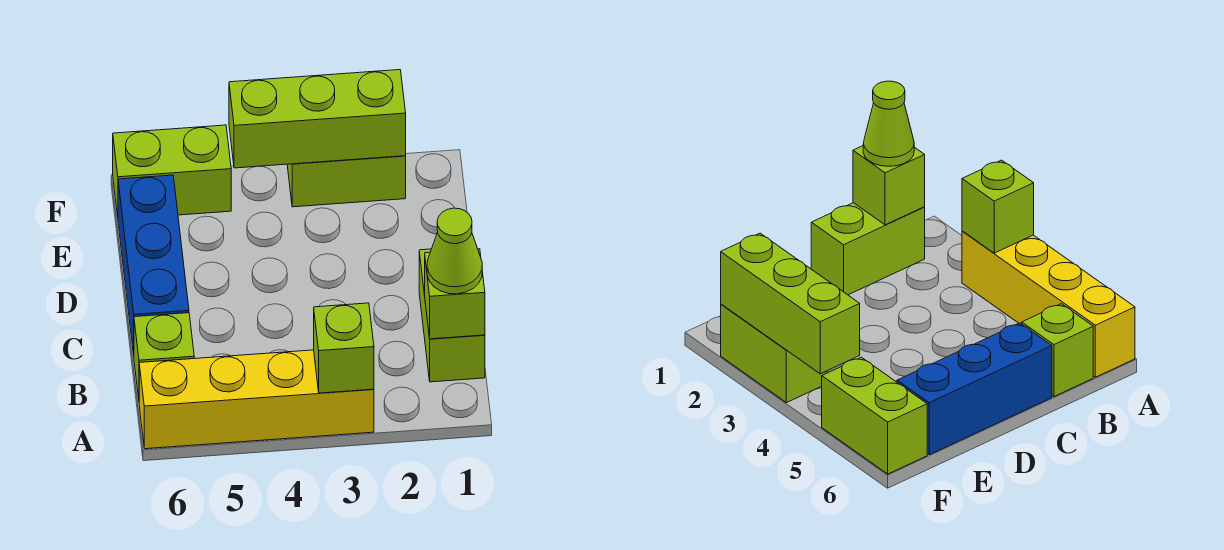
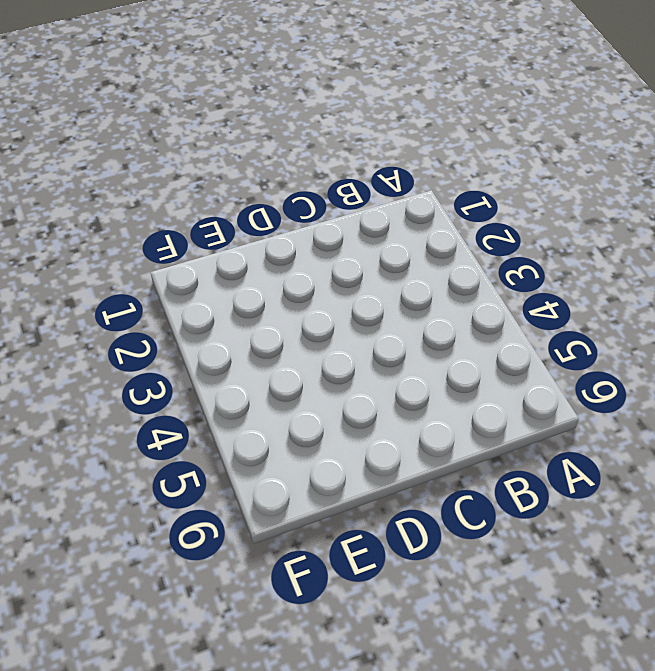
none -> yellow brick A3:A6 level 1
none -> lime brick B1:C1 level 1

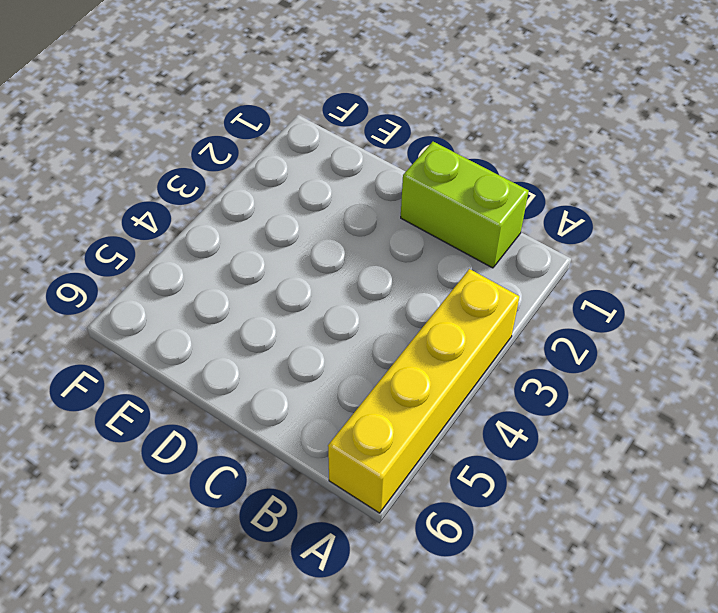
none -> lime brick B6 level 1
none -> blue brick C6:E6 level 1

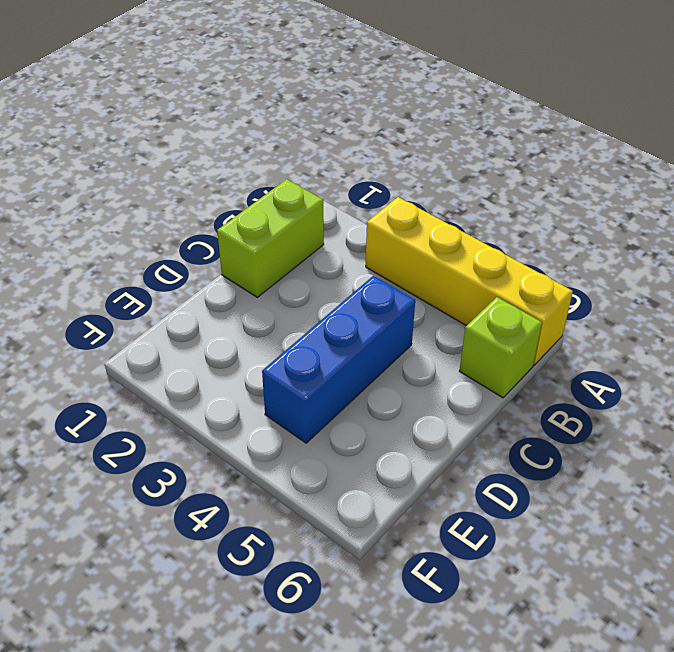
blue brick C4:E4 level 1 -> blue brick C6:E6 level 1
none -> lime brick F2:F3 level 1
none -> lime brick F5:F6 level 1

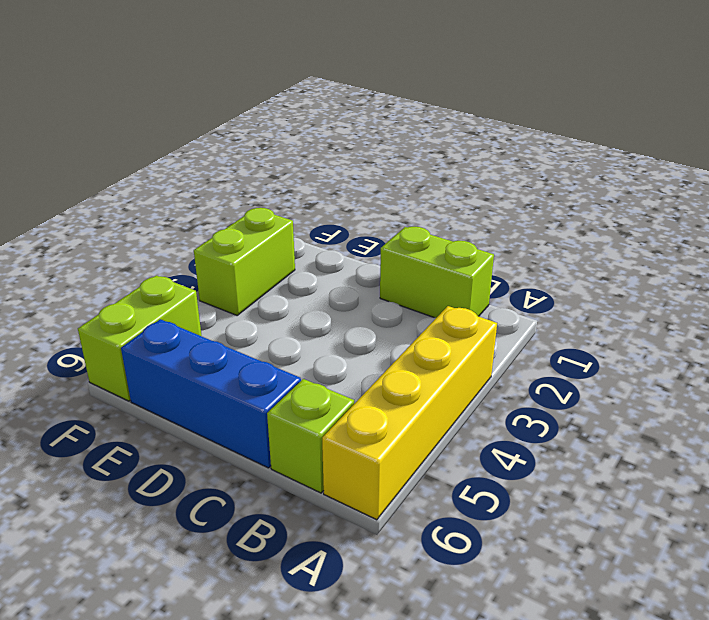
none -> lime brick A3 level 2
none -> lime brick B1 level 2

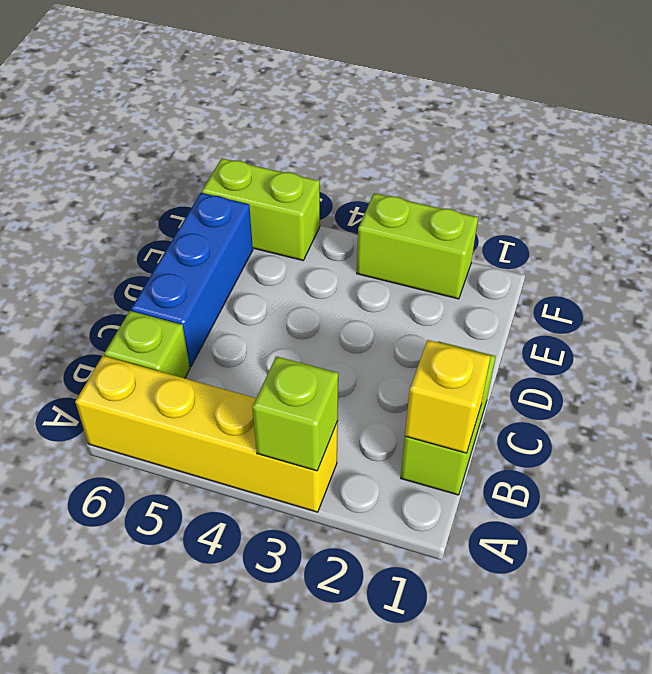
yellow brick B1 level 2 -> lime brick B1 level 2
none -> lime brick F2:F4 level 2
none -> lime cone B1 level 3

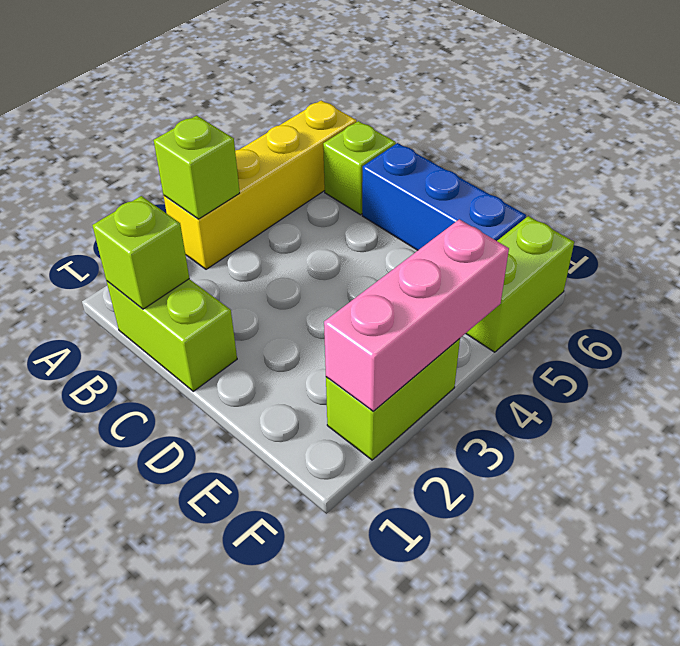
pink brick F2:F4 level 2 -> lime brick F2:F4 level 2
none -> lime cone B1 level 3

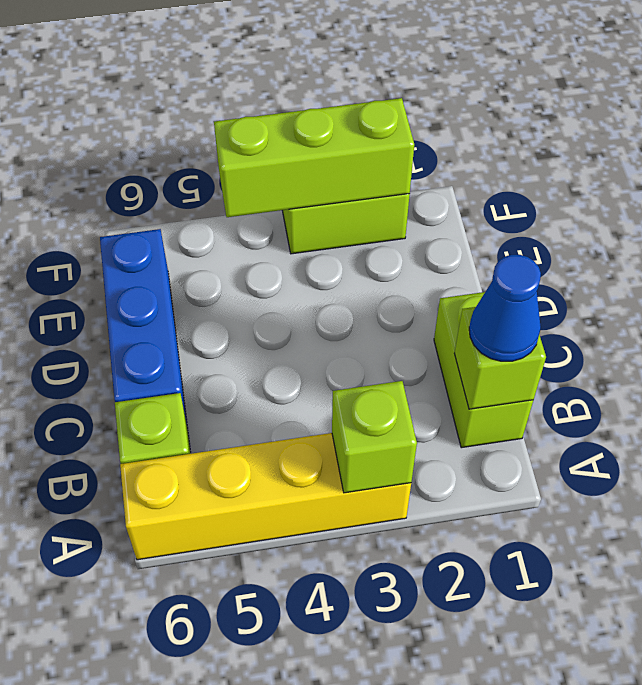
blue cone B1 level 3 -> lime cone B1 level 3
none -> lime brick F5:F6 level 1

